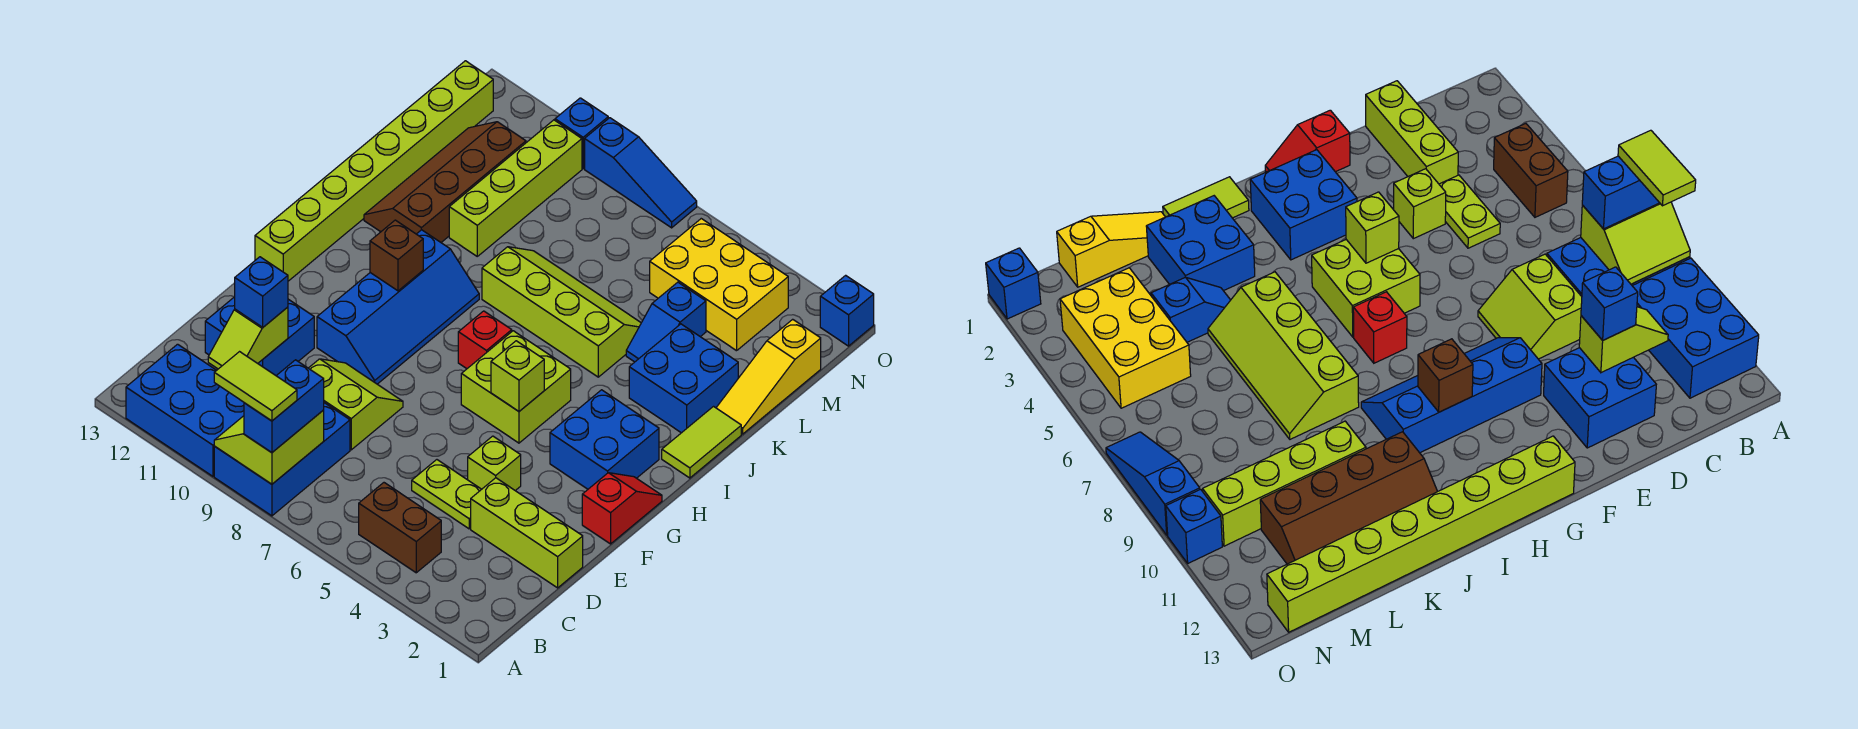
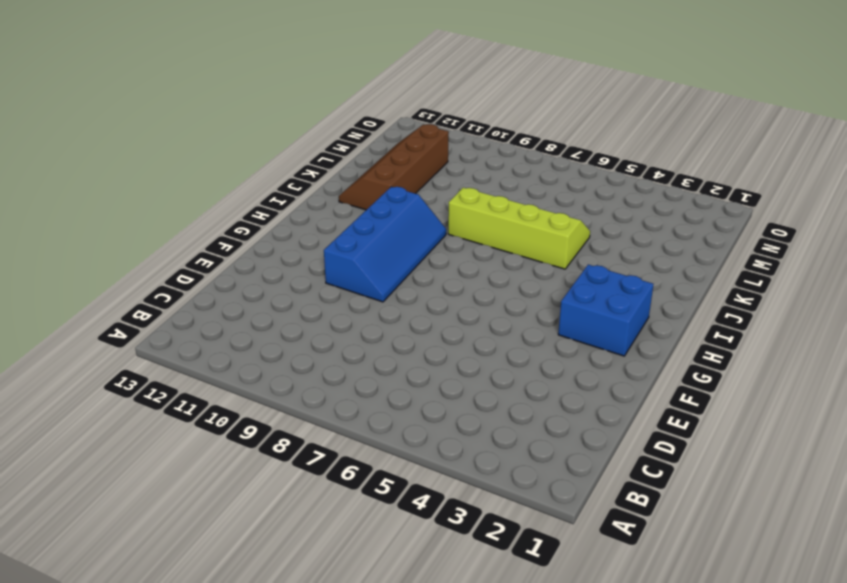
none -> blue brick A8:C9 level 1
none -> blue brick A10:B12 level 1
none -> brown brick B4:B5 level 1
none -> lime brick D1:D3 level 1

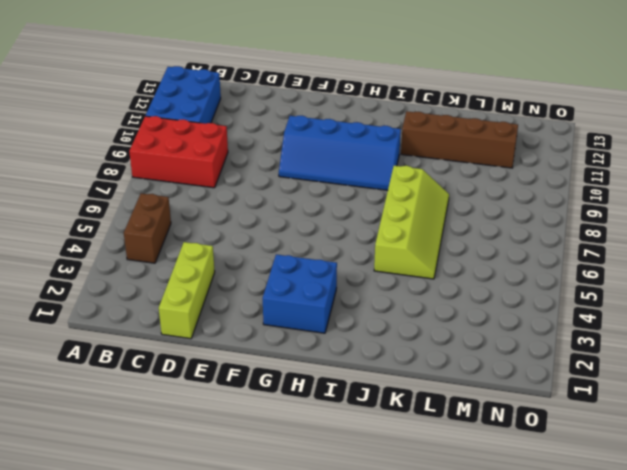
red brick A8:C9 level 1 -> blue brick A8:C9 level 1
none -> lime plate D4:D5 level 1
none -> lime slope D8:E9 level 1 top D
none -> blue brick D11:E12 level 1
none -> lime brick E4 level 1

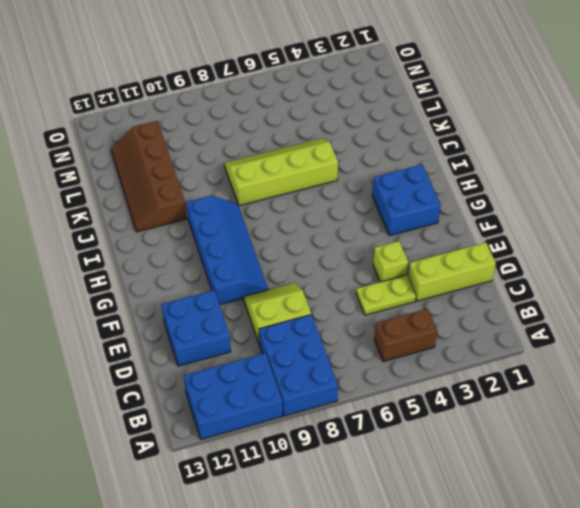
none -> red slope F1:G1 level 1 top F
none -> lime brick G5:H6 level 1
none -> lime brick G13:N13 level 1
none -> red brick H7 level 1

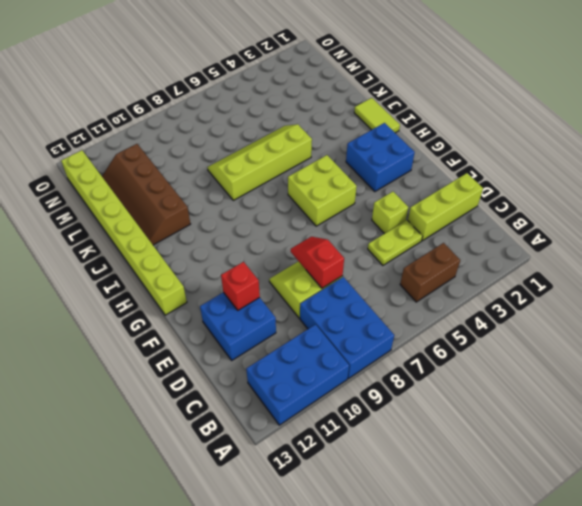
red slope D8:E8 level 2 top D -> red slope F1:G1 level 1 top F
red brick E11 level 2 -> red brick H7 level 1
none -> blue slope F9:I10 level 1 top 10
none -> blue brick J2:K3 level 1
none -> yellow slope K1:M1 level 1 top M
none -> blue slope K4:L4 level 1 top L

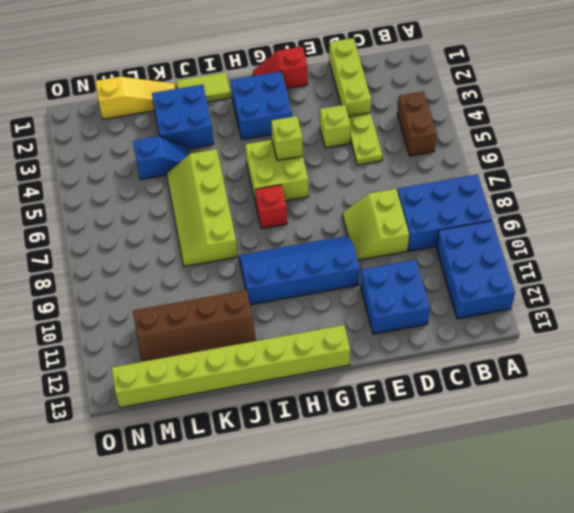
none -> lime brick K10:N10 level 1
none -> yellow brick M3:N5 level 1
none -> blue brick O1 level 1
none -> blue slope O7:O9 level 1 top 9

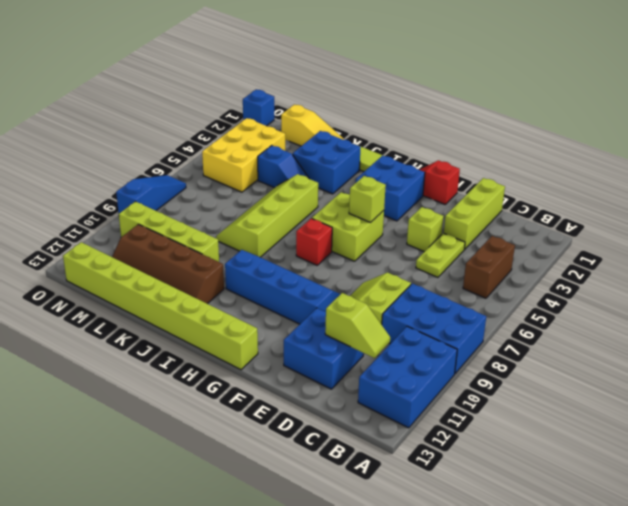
none -> blue brick O10 level 1
none -> lime slope A8:B9 level 2 top 8
none -> brown brick H10 level 2
none -> blue brick A8:B8 level 3

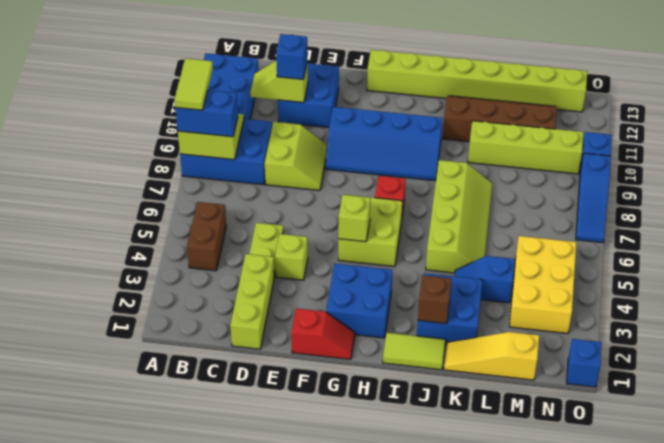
brown brick J2 level 2 -> brown brick H10 level 2

